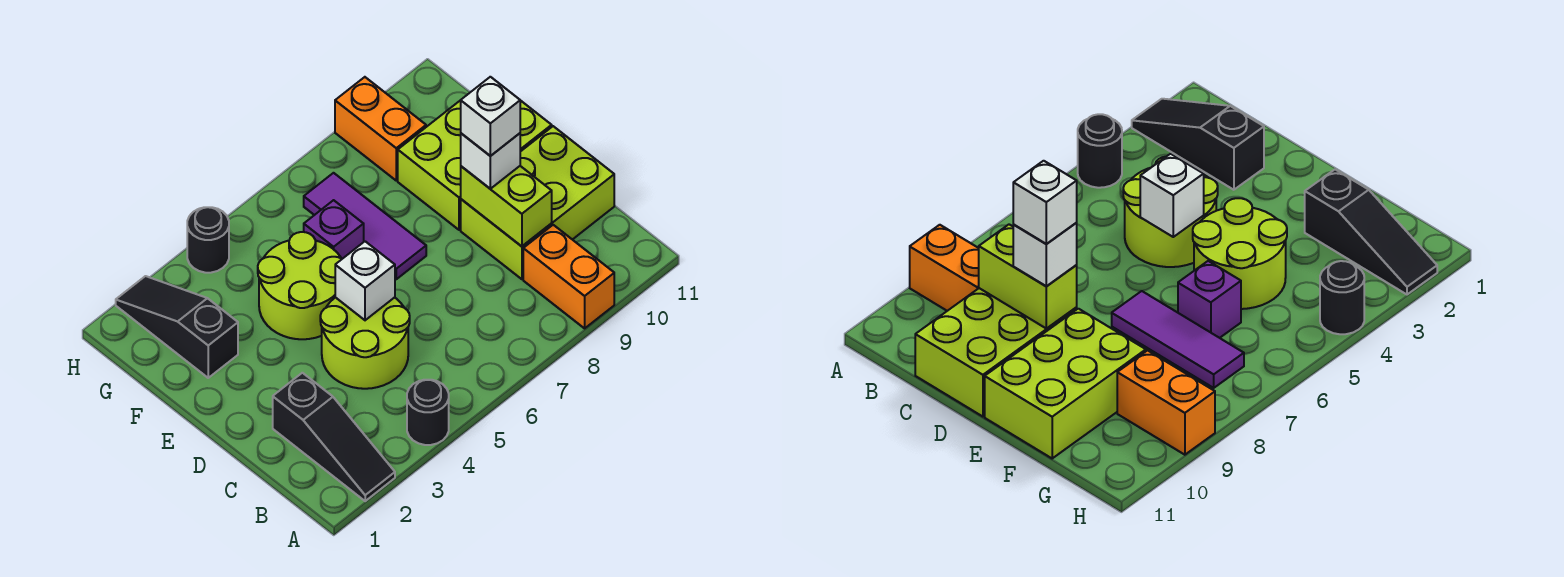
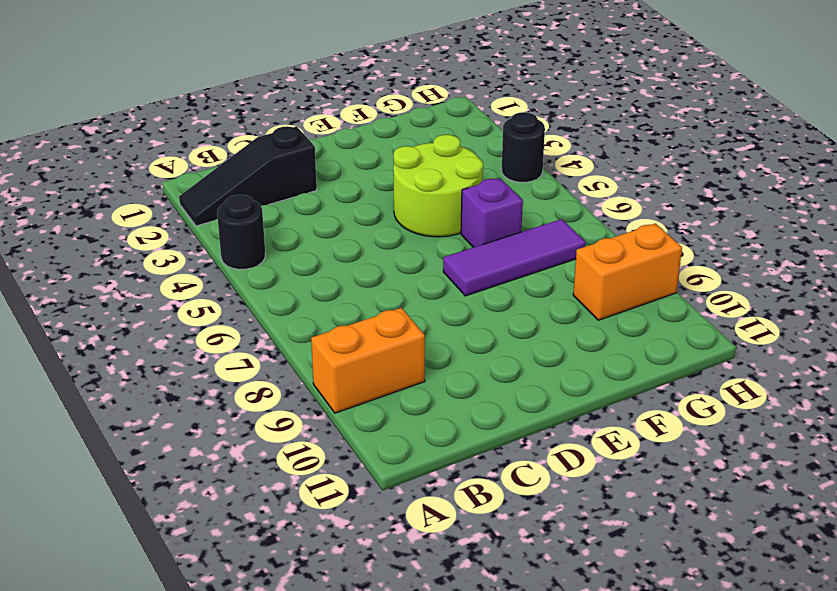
none -> lime round brick C4:D5 level 1
none -> lime brick C9:D11 level 1
none -> lime brick E9:F11 level 1

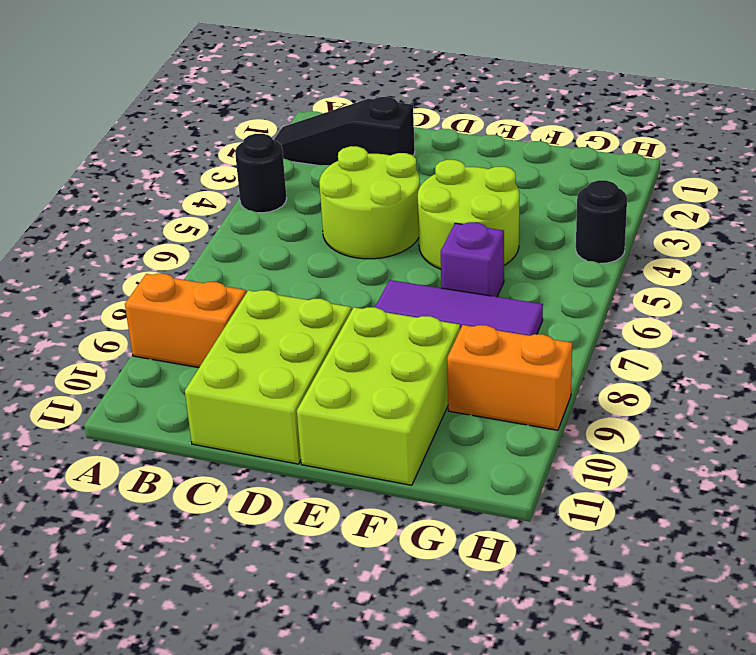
none -> black slope F2:H2 level 1 top F
none -> lime brick C9:D9 level 2
none -> white brick D5 level 2

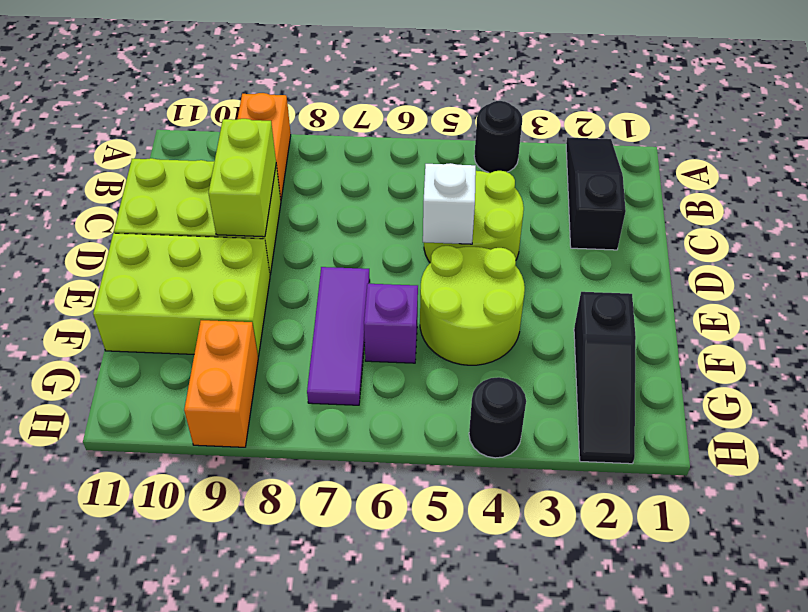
none -> white brick D9 level 3
none -> white brick D9 level 4

